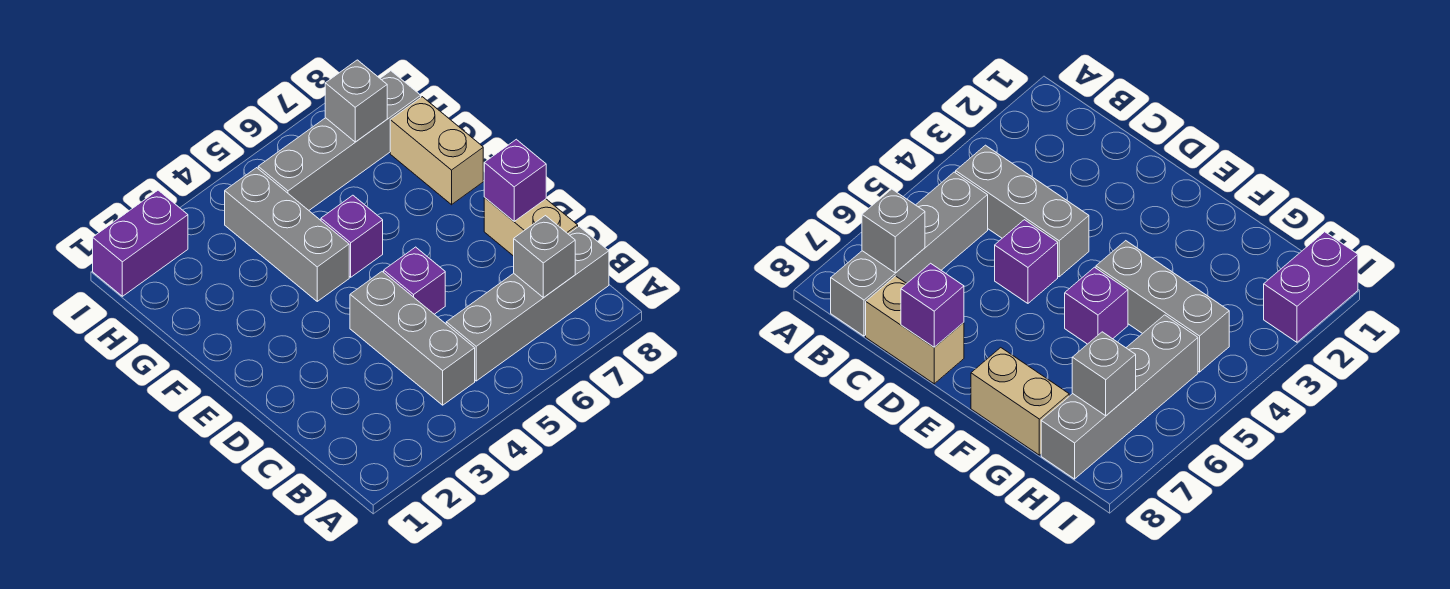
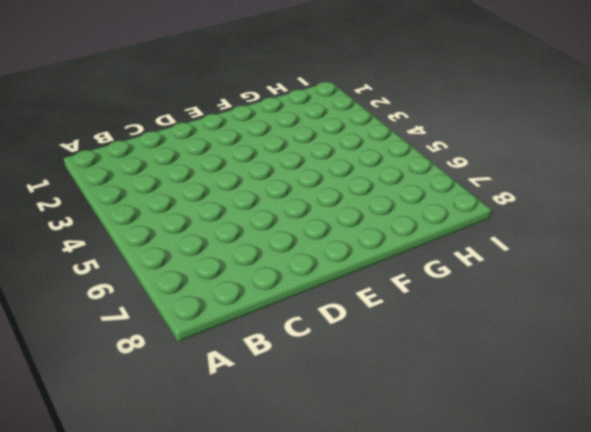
none -> grey brick B4:D4 level 1
none -> grey brick B5:B8 level 1
none -> tan brick C8:D8 level 1

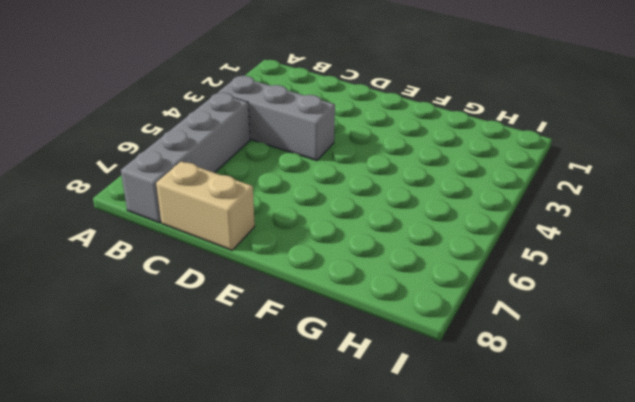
none -> purple brick D5 level 1
none -> grey brick F4:H4 level 1
none -> purple brick F5 level 1

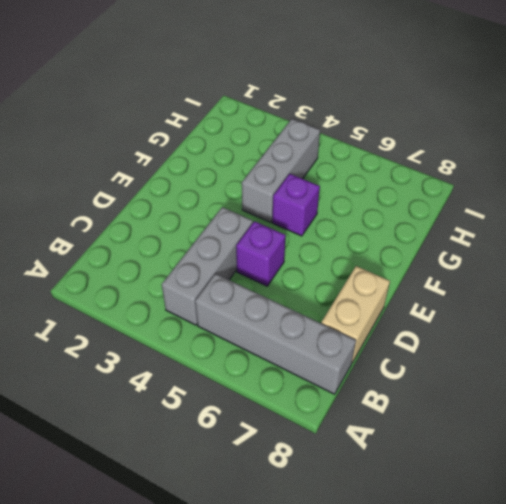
none -> tan brick F8:G8 level 1
none -> grey brick H5:H8 level 1
none -> purple brick I1:I2 level 1

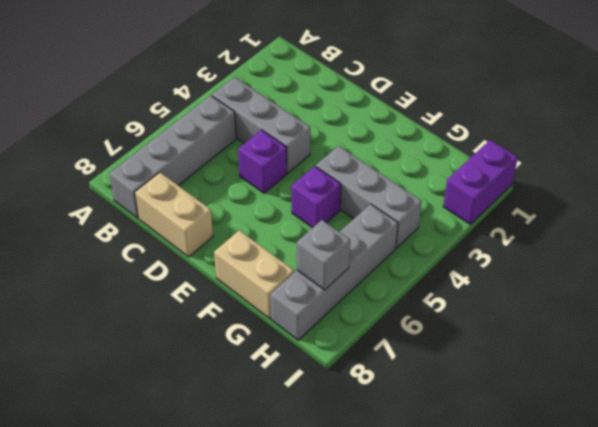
none -> grey brick B7 level 2
none -> purple brick D8 level 2

